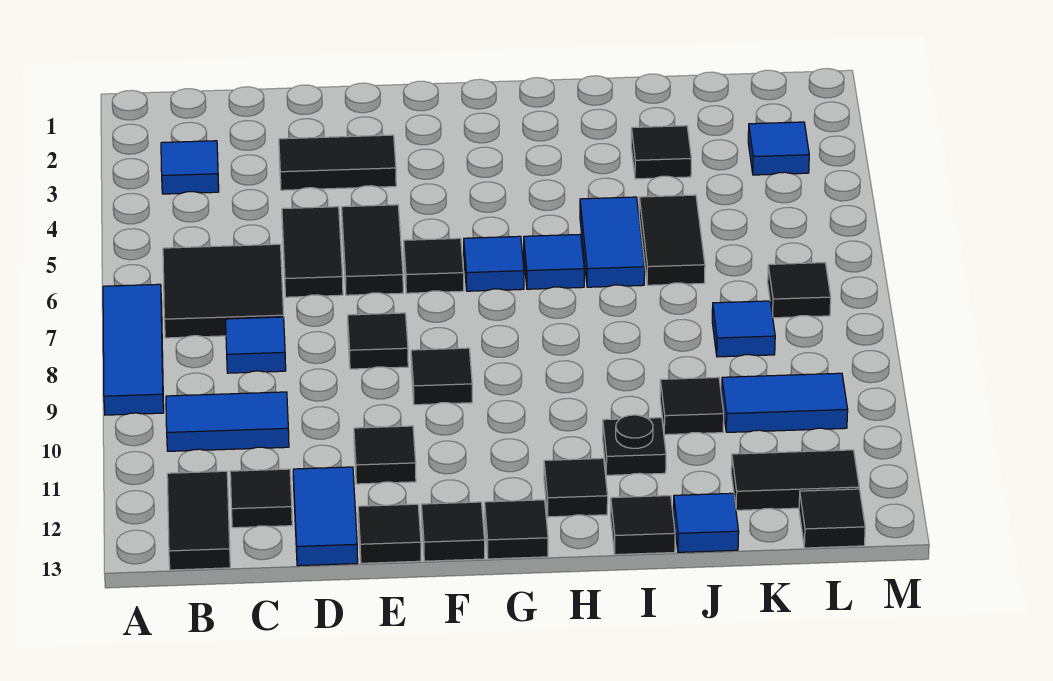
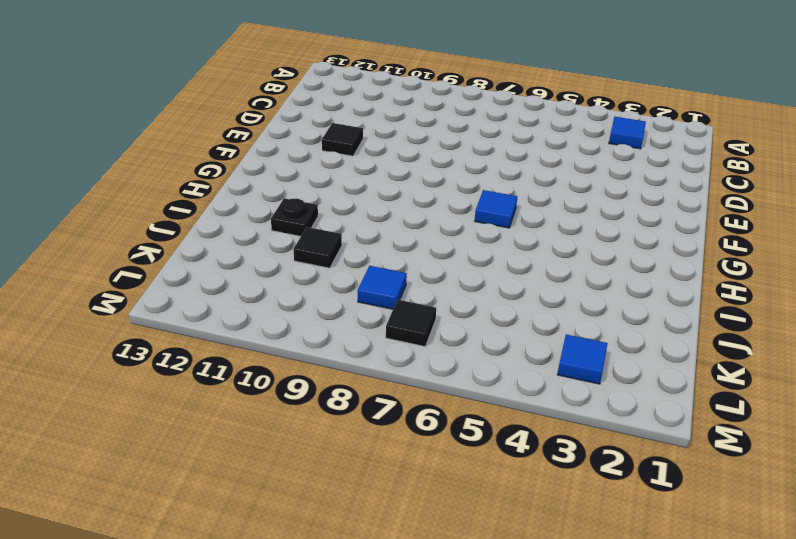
none -> blue tile A7:A9 level 1
none -> black tile B6:C7 level 1
none -> blue tile B10:C10 level 1
none -> black tile B12:B13 level 1

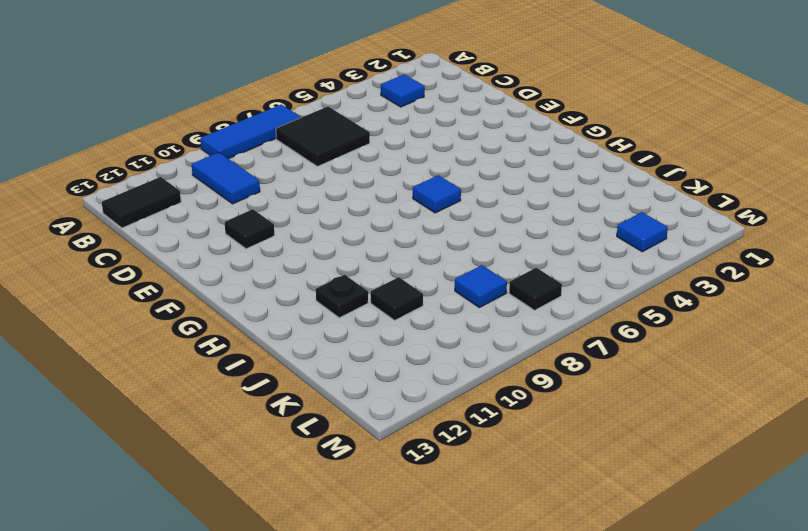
none -> blue tile C8 level 1
none -> black tile C12 level 1
none -> black tile D3:E3 level 1
none -> black tile D5:D6 level 1

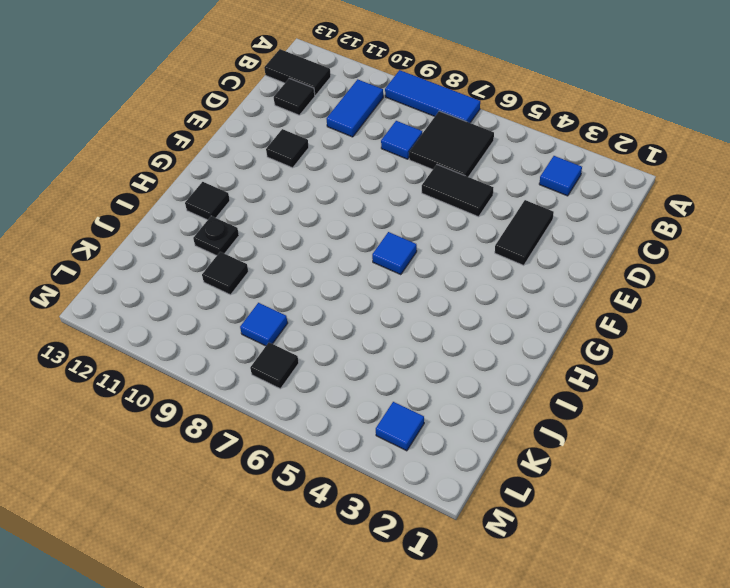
none -> blue tile D12:D13 level 1
none -> black tile E5:E6 level 1
none -> black tile E8 level 1
none -> black tile E13 level 1

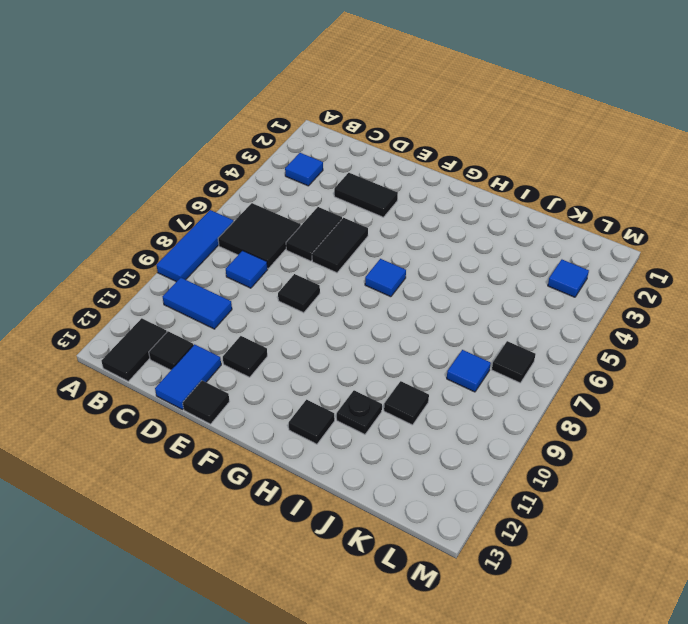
none -> black tile F6 level 1
none -> black tile F9 level 1
none -> black tile F13 level 1
none -> black tile G13 level 1

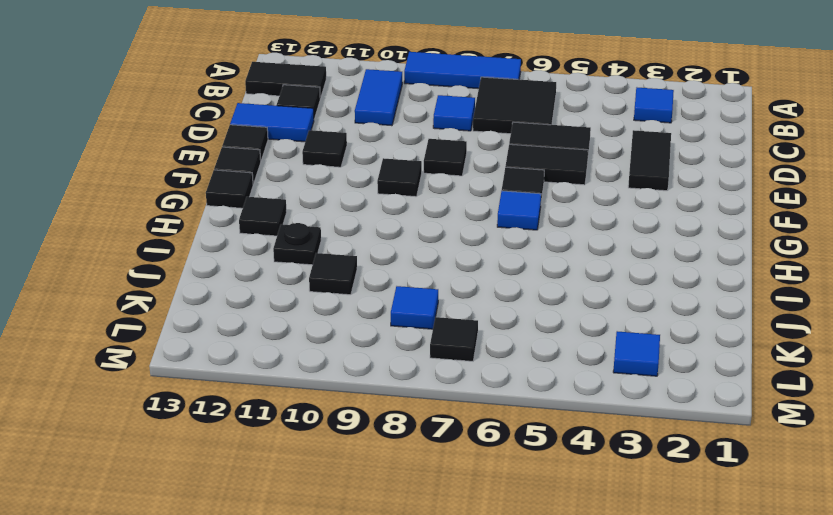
none -> blue tile H6 level 1
none -> blue tile I5:I6 level 1
none -> black tile I13 level 1
none -> black tile J3 level 1

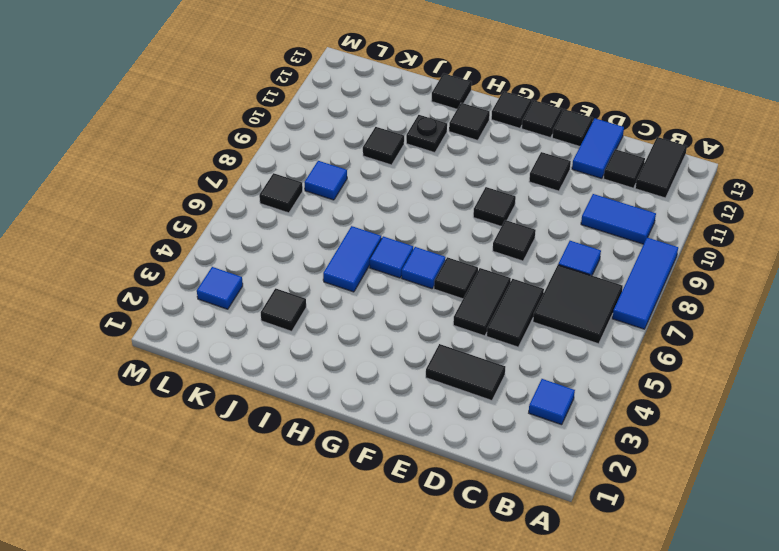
none -> black tile J5:J6 level 1
none -> blue tile J13 level 1
none -> blue tile K10:L10 level 1
none -> black tile K12:L12 level 1

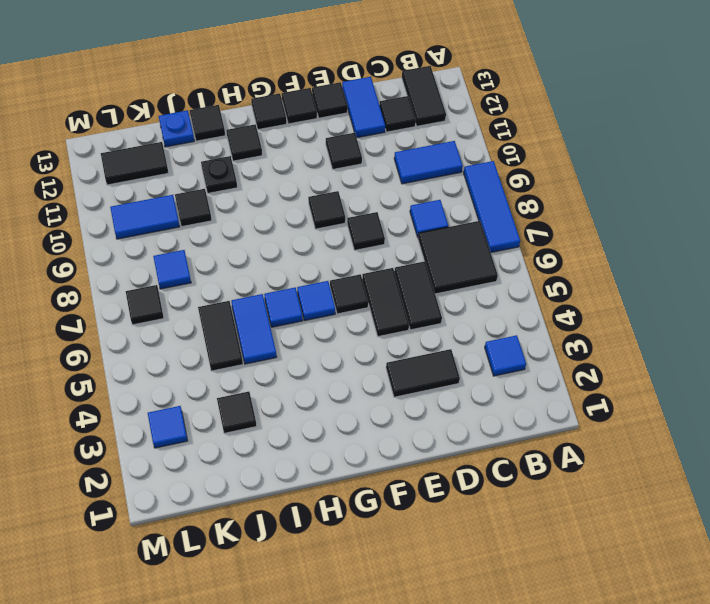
blue plate J13 level 1 -> blue tile J13 level 1
none -> black tile L13 level 1

